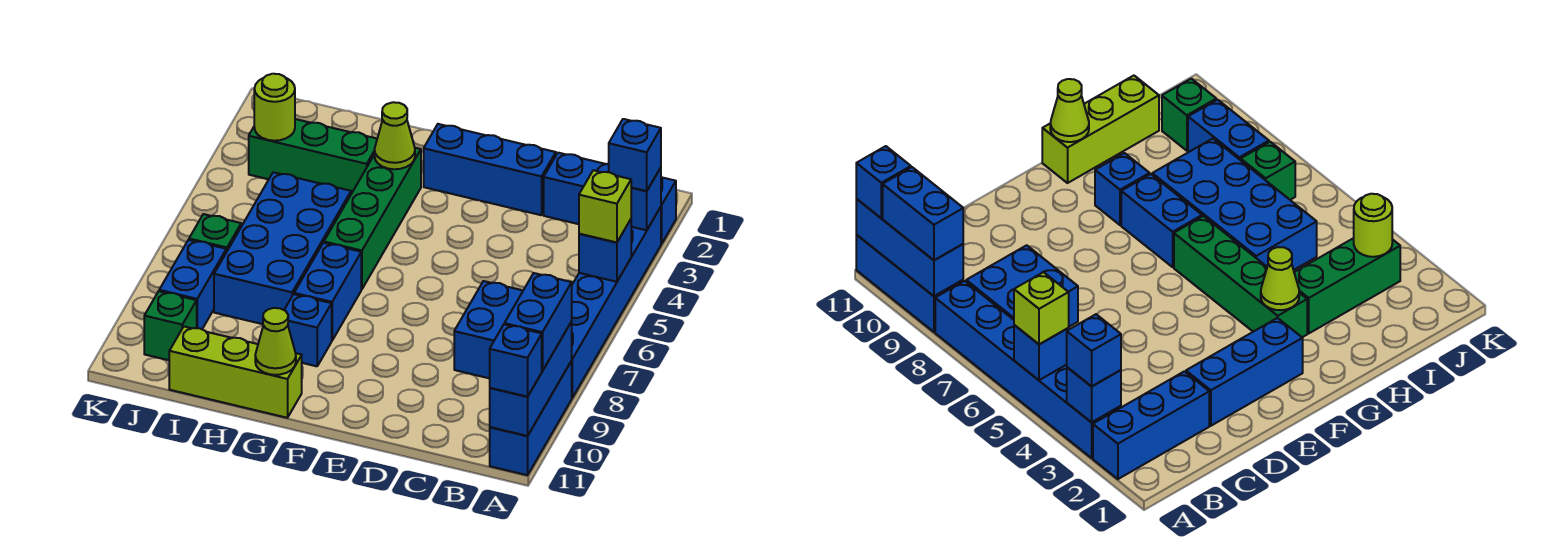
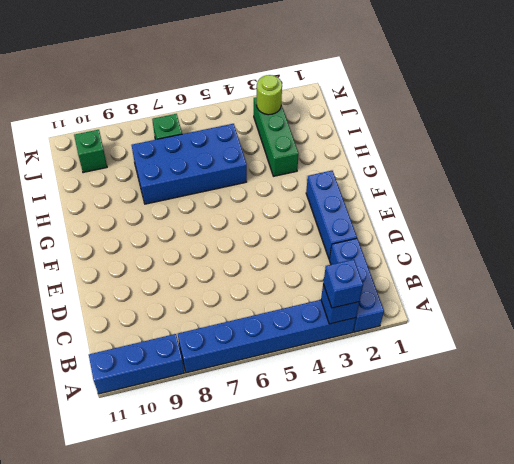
none -> blue brick B7:C8 level 1
none -> green brick G3:G6 level 1
none -> blue brick G7:G8 level 1

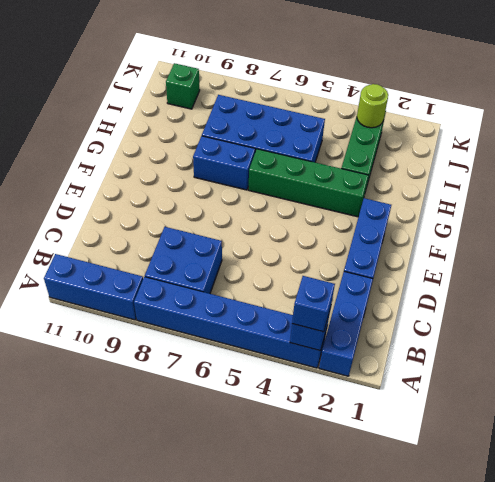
none -> blue brick G9 level 1
none -> lime brick G11:I11 level 1
none -> green brick J7 level 1

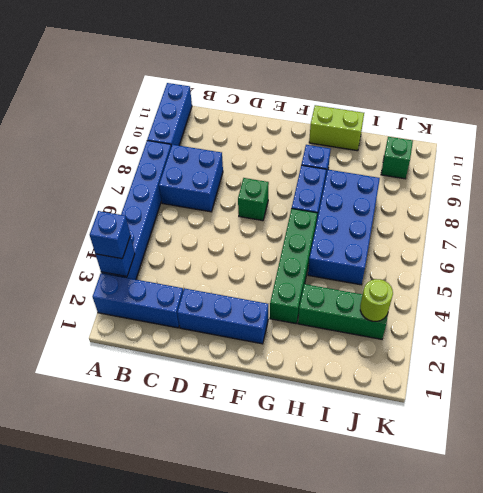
green brick E7 level 1 -> green brick J7 level 1
lime brick G11:H11 level 1 -> lime brick G11:I11 level 1
none -> blue brick J8:J9 level 1
none -> blue brick A5 level 2
none -> blue brick A9:A11 level 2

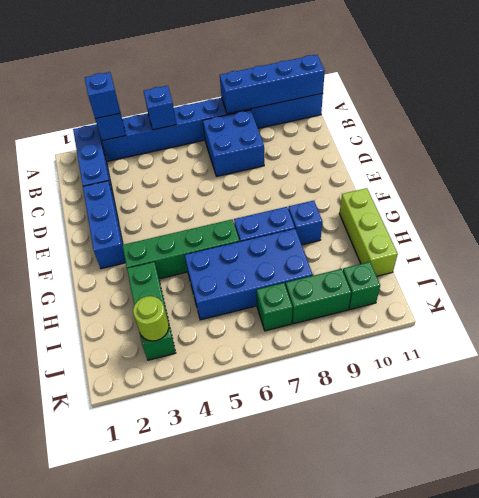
blue brick A8:A11 level 2 -> blue brick A9:A11 level 2
green brick J8:J9 level 1 -> blue brick J8:J9 level 1
none -> lime cone G3 level 2
none -> lime cone G11 level 2
none -> lime brick A5 level 3

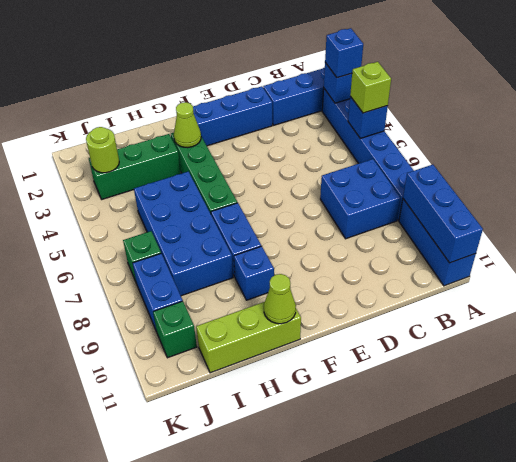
none -> blue brick A9:A10 level 3
none -> blue brick A11 level 3

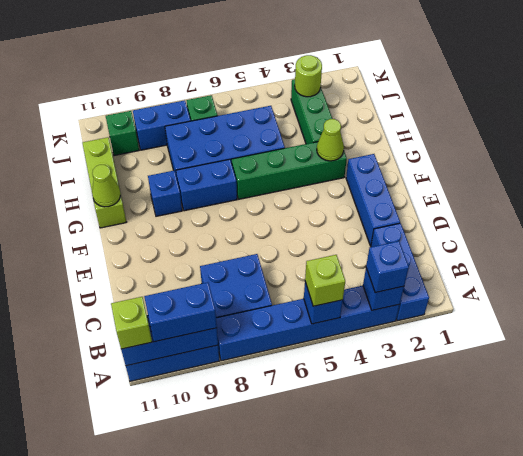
lime brick A11 level 3 -> blue brick A11 level 3

